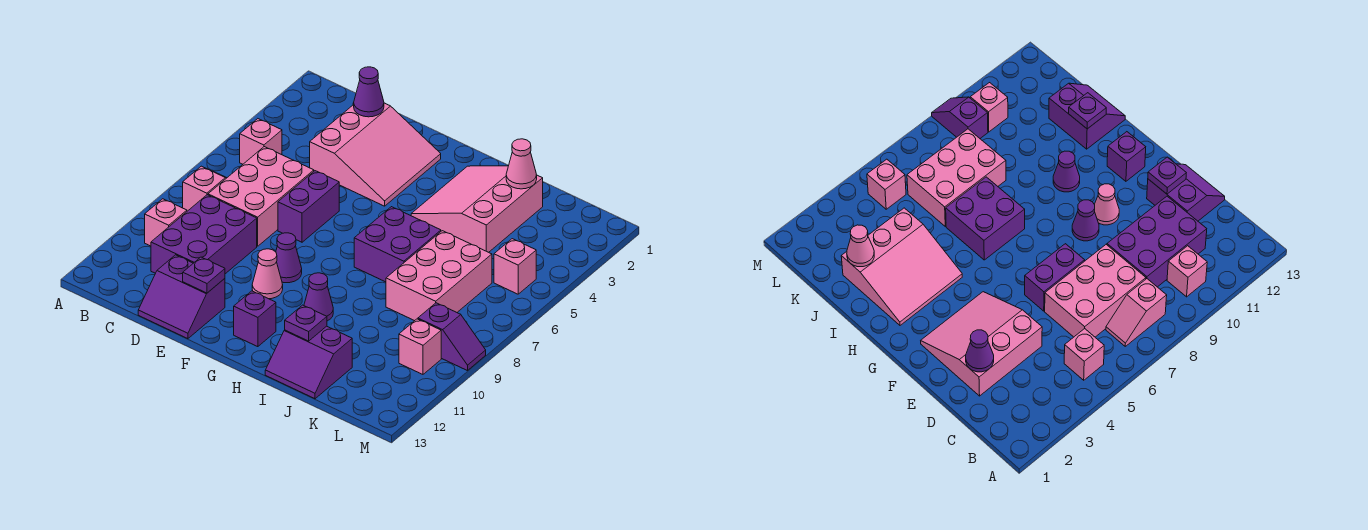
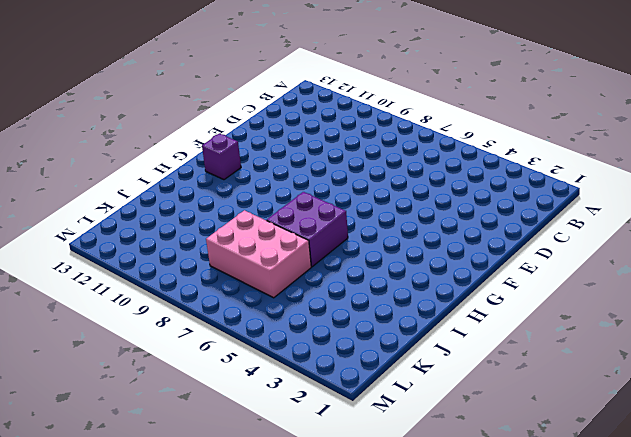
none -> pink brick B5 level 1
none -> pink slope B7:B8 level 1 top 8
none -> pink brick B10 level 1

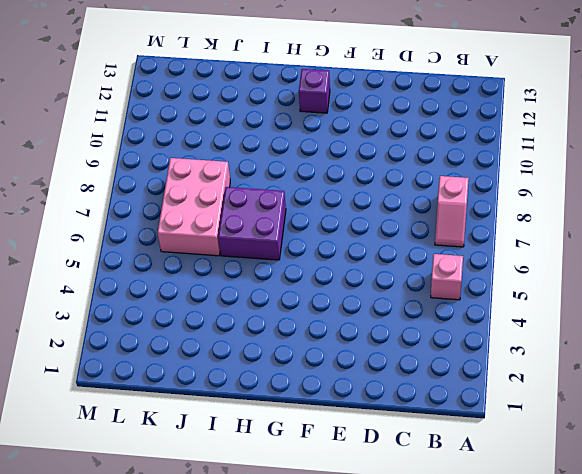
none -> pink brick B10 level 1
none -> pink brick C6:D8 level 1
none -> purple brick C9:D11 level 1

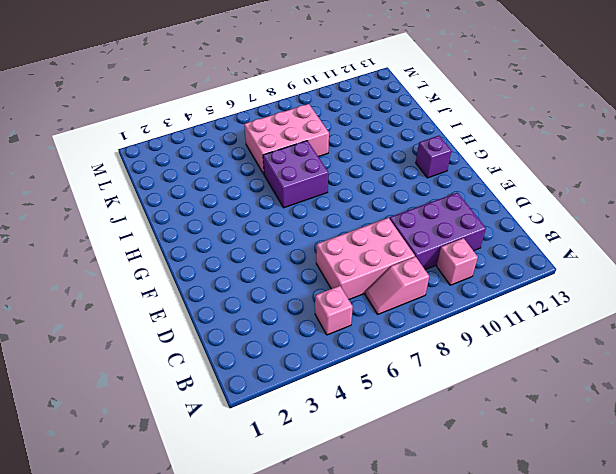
none -> pink slope D2:F4 level 1 top D
none -> purple slope D12:E13 level 1 top 12
none -> purple brick E6:E7 level 1

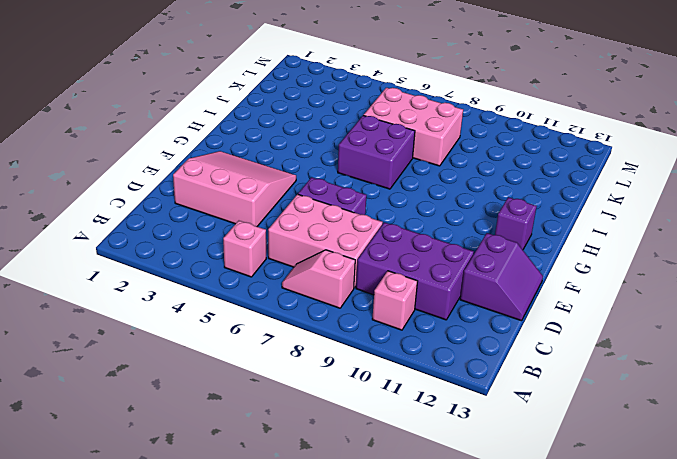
none -> purple cone F9 level 1
none -> pink cone F10 level 1
none -> pink slope H2:J4 level 1 top J

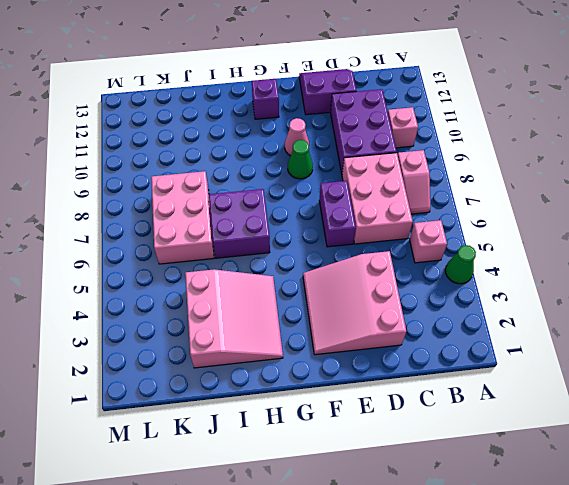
green cone A4 level 1 -> none
green cone F9 level 1 -> purple cone F9 level 1
none -> purple cone H10 level 1
none -> purple slope I12:J13 level 1 top 12
none -> pink brick L5 level 1

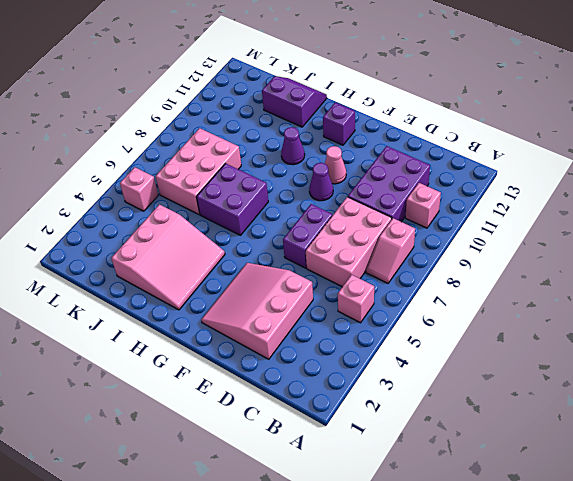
none -> purple slope D12:E13 level 1 top 12
none -> purple slope L9:M9 level 1 top L
none -> pink brick L10 level 1

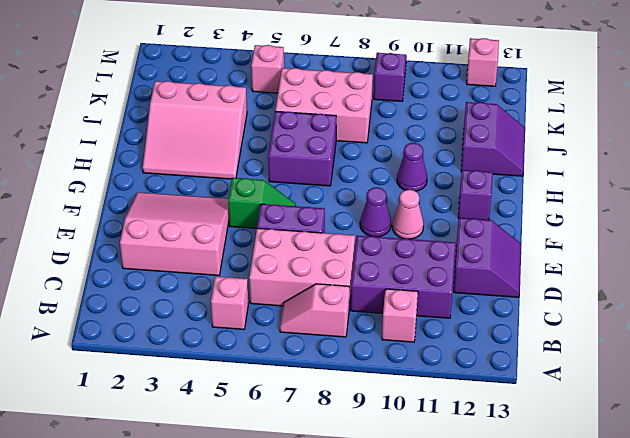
green slope F5:F6 level 1 top 5 -> none
pink brick M12 level 1 -> pink brick L10 level 1
none -> purple cone D2 level 2
none -> purple plate E12 level 2
none -> purple plate I12 level 2

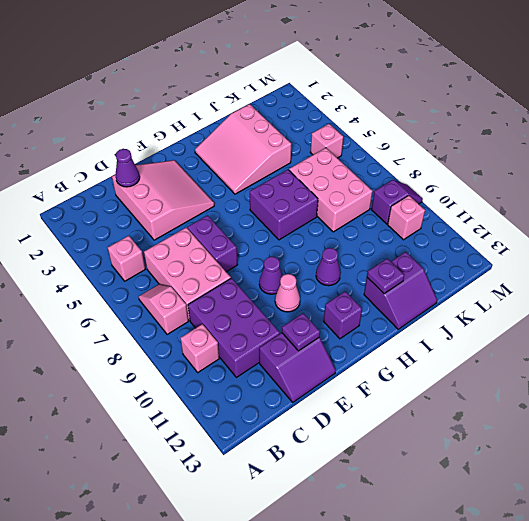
none -> pink cone J2 level 2

